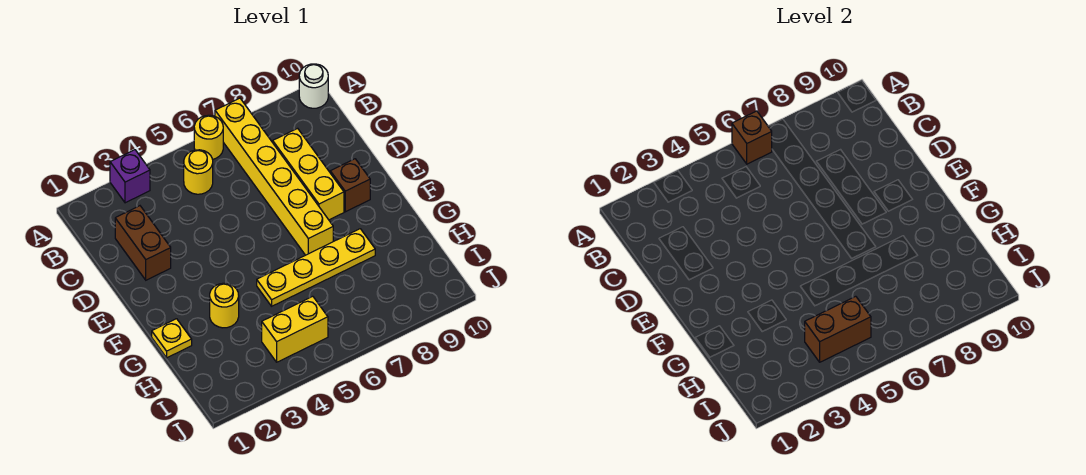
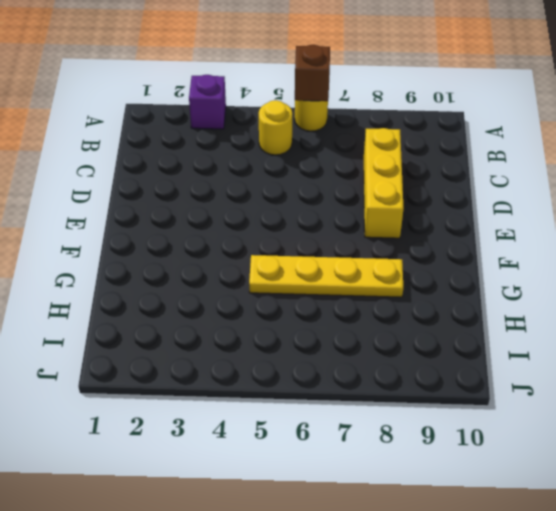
none -> yellow brick A7:F7 level 1
none -> white round brick A10 level 1
none -> brown brick C2:D2 level 1

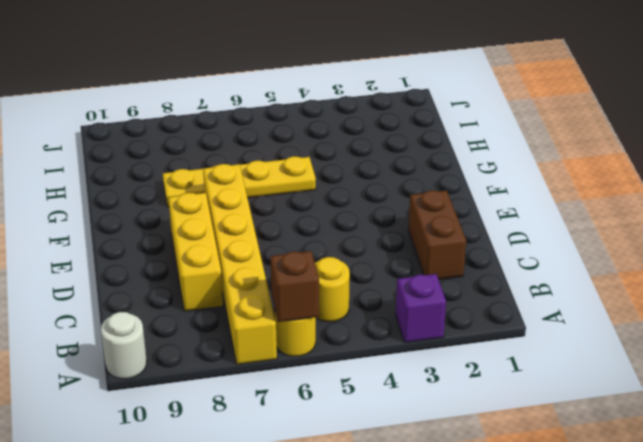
none -> brown brick E9 level 1
none -> yellow plate G1 level 1
none -> yellow round brick G3 level 1

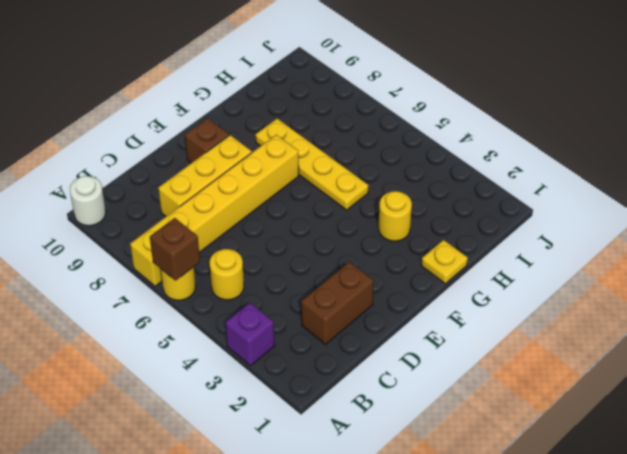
none -> yellow brick I4:I5 level 1
none -> brown brick I4:I5 level 2

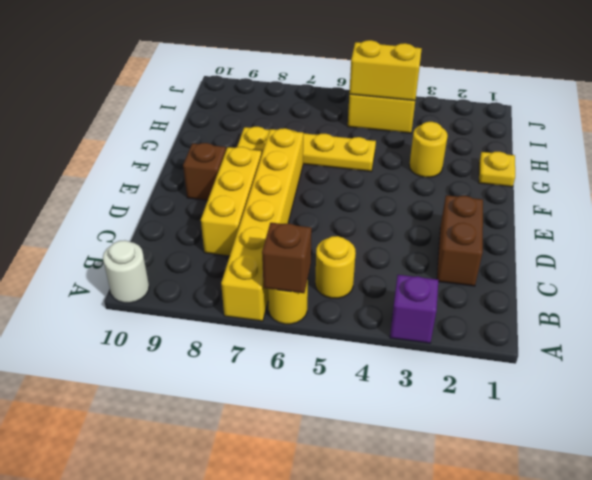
yellow brick I4:I5 level 2 -> brown brick I4:I5 level 2

